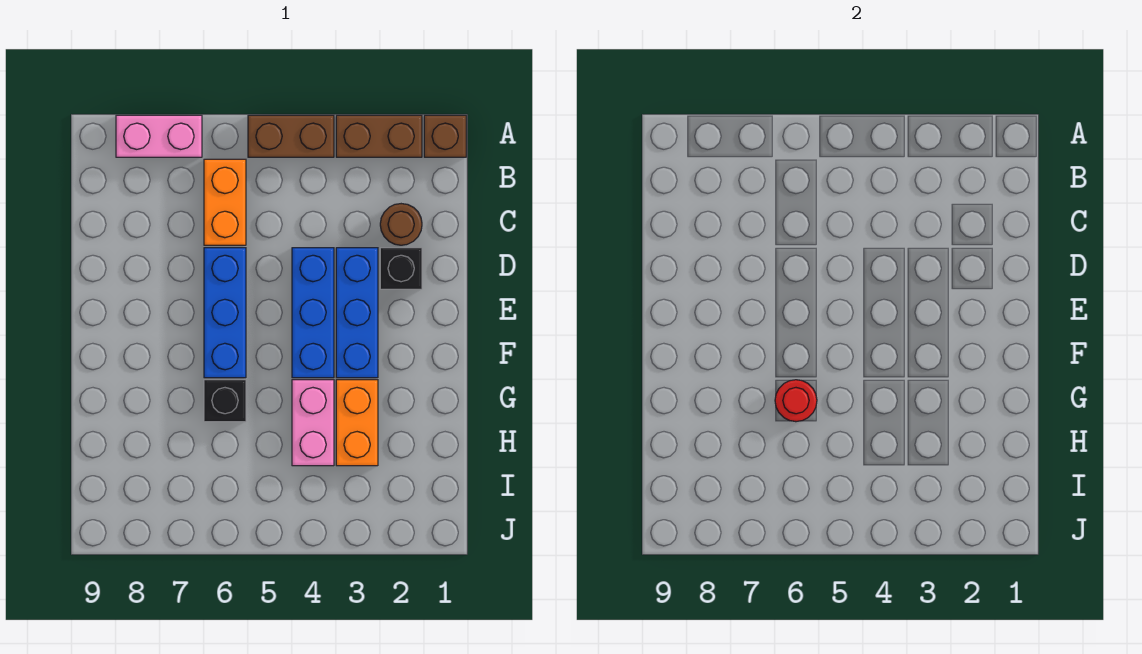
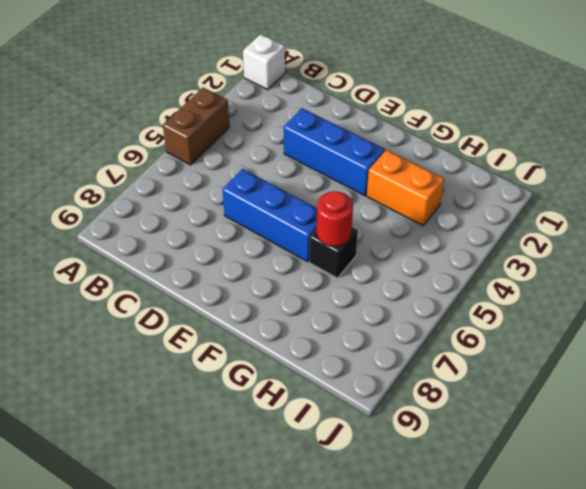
white brick A1 level 1 -> brown brick A1 level 1
none -> brown brick A2:A3 level 1
none -> pink brick A7:A8 level 1
none -> orange brick B6:C6 level 1

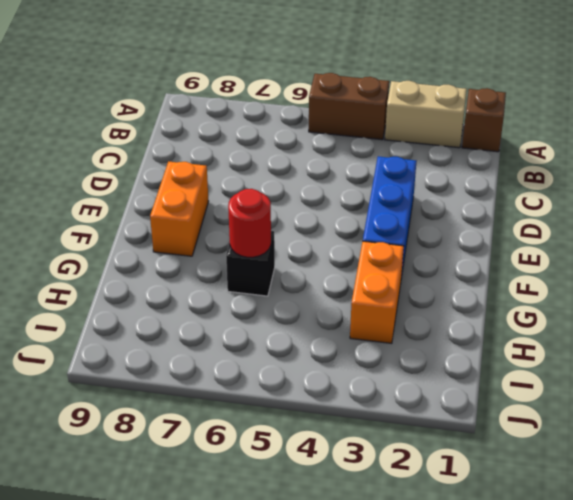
tan brick A2:A3 level 1 -> brown brick A2:A3 level 1
orange brick E8:F8 level 1 -> orange brick B6:C6 level 1
none -> pink brick A7:A8 level 1
none -> brown round brick C2 level 1
none -> black brick D2 level 1

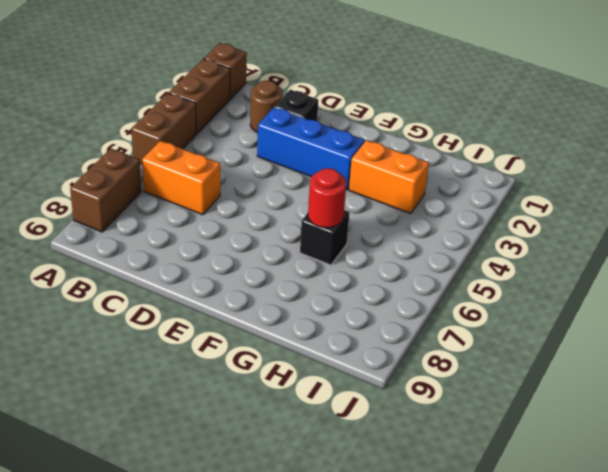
brown brick A7:A8 level 1 -> pink brick A7:A8 level 1
none -> blue brick D4:F4 level 1
none -> blue brick D6:F6 level 1
none -> pink brick G4:H4 level 1

